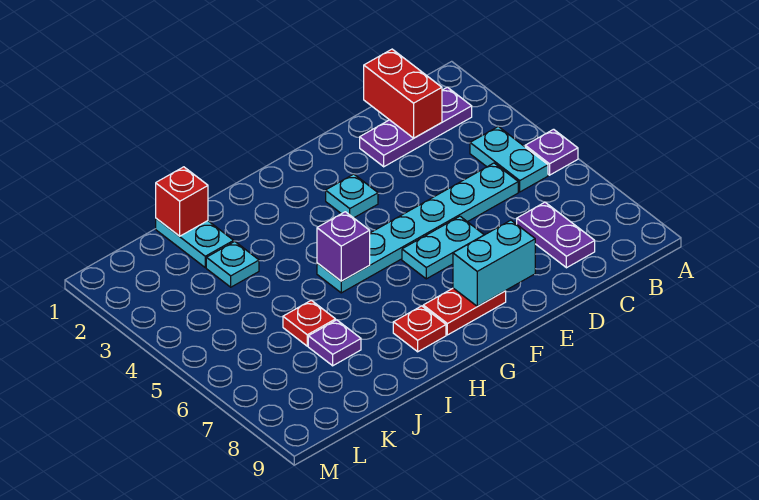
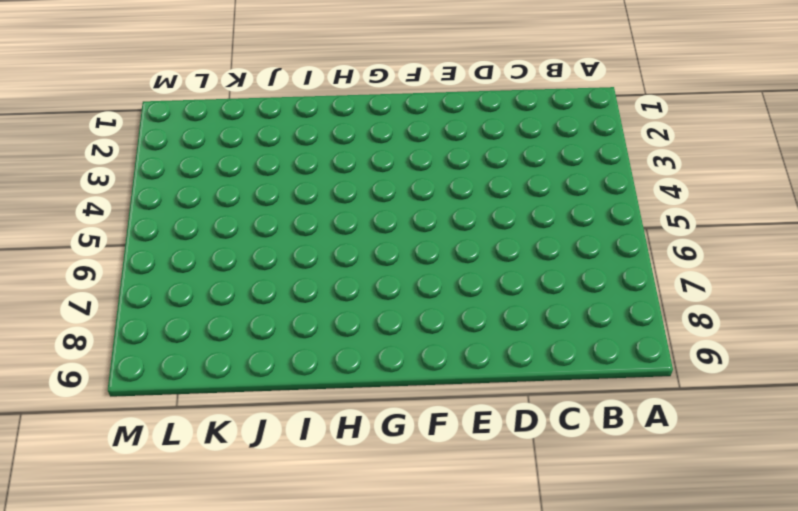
none -> purple plate A5 level 1
none -> purple plate B2:D2 level 1
none -> cyan plate B4:B5 level 1

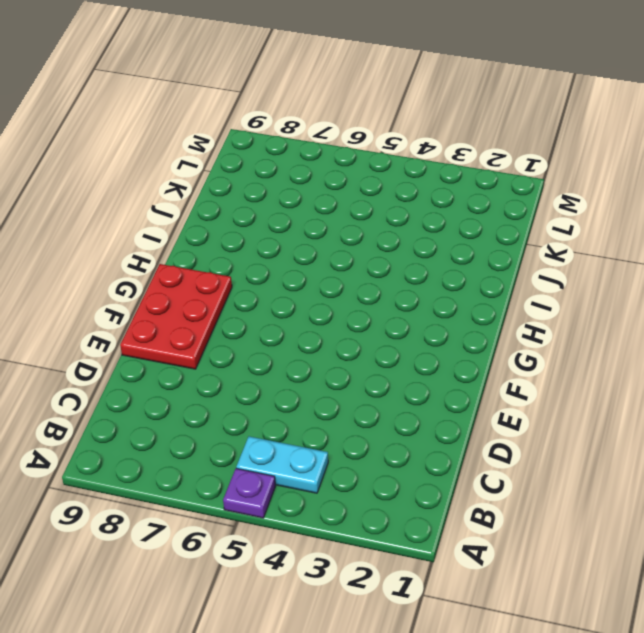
red plate E8:G9 level 1 -> red plate F8:G8 level 1
none -> purple plate B2:D2 level 1
none -> cyan plate C5:H5 level 1
none -> purple plate C7:C8 level 1

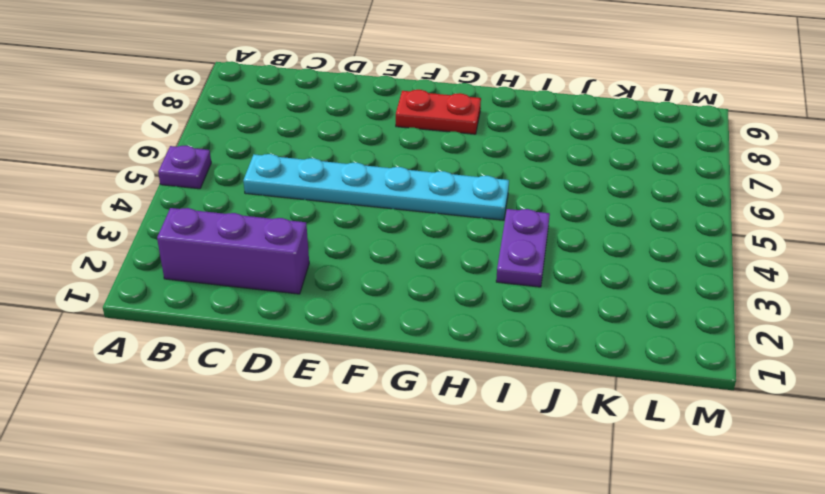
purple brick B2:D2 level 1 -> purple plate B2:D2 level 1
purple plate I3:I4 level 1 -> purple plate C7:C8 level 1
none -> cyan plate B4:B5 level 1
none -> cyan plate E6:F6 level 1
none -> cyan plate F3 level 1

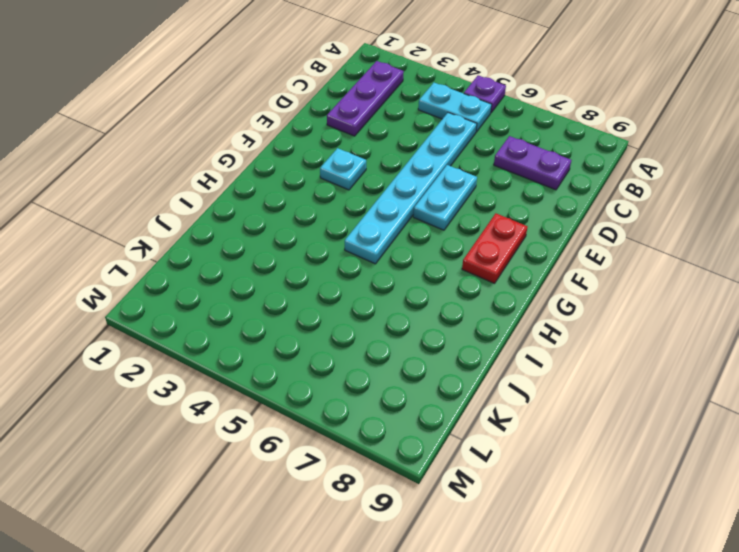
none -> red plate H8 level 1
none -> cyan plate J1:J2 level 1
none -> cyan plate J3 level 1

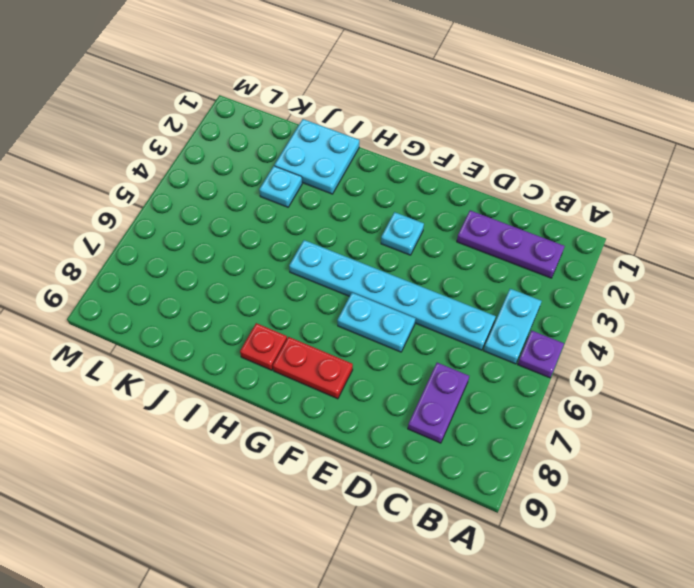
cyan plate I1:J2 level 1 -> cyan plate J1:J2 level 1
none -> red plate J6 level 1
none -> purple plate J7 level 1
none -> red brick C1:C2 level 2

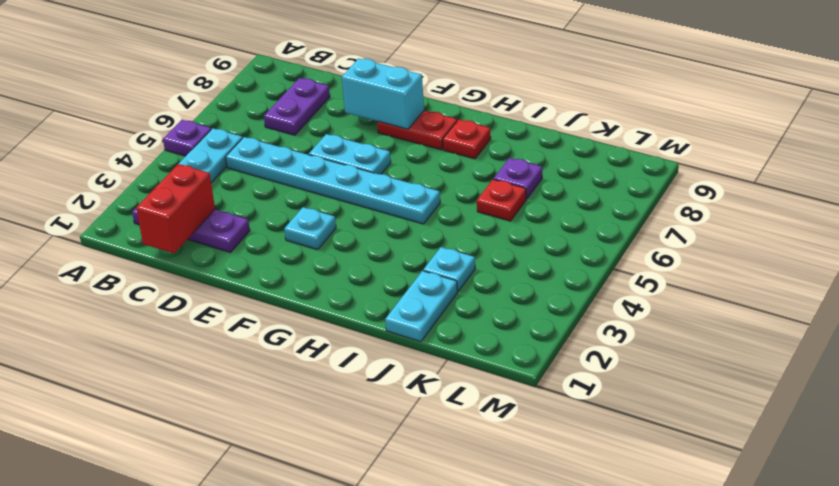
none -> purple brick H5 level 2
none -> red brick J1 level 2

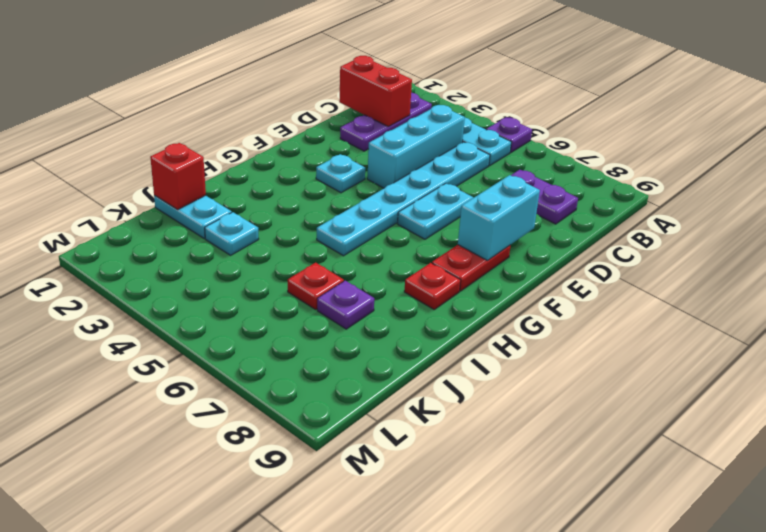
cyan brick C4:E4 level 1 -> none
none -> purple brick H5 level 2

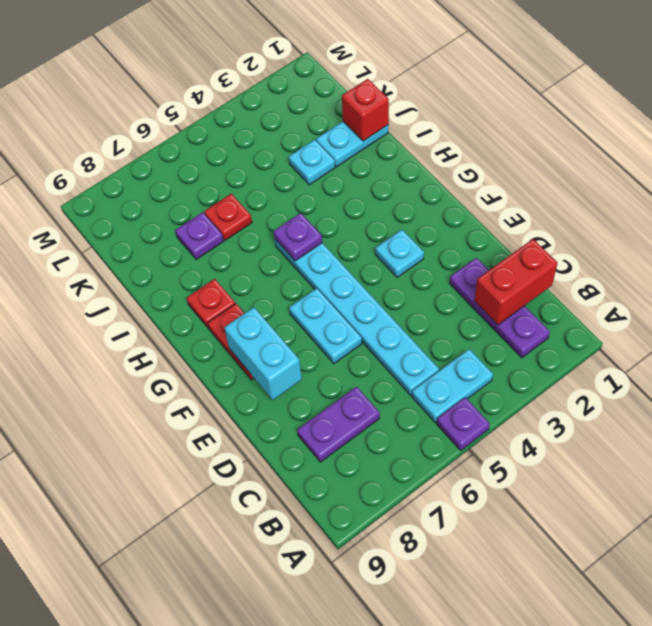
purple plate H5 level 2 -> purple brick H5 level 2

